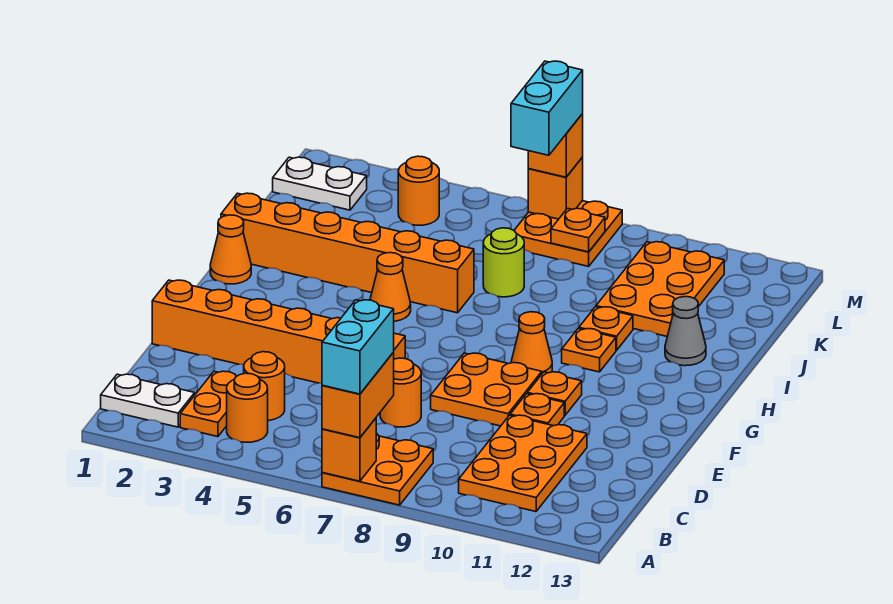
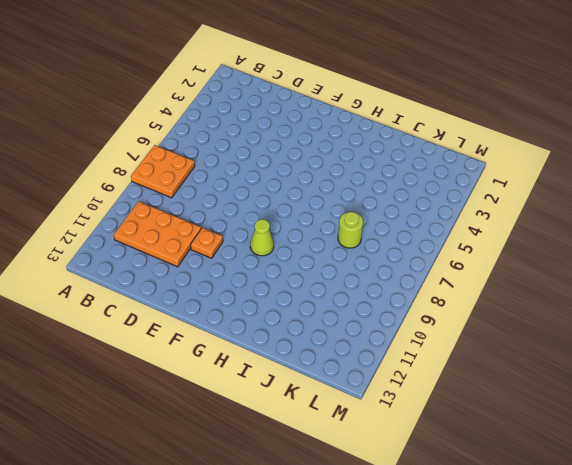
lime cone G9 level 1 -> orange cone G9 level 1
none -> white plate B1:B2 level 1
none -> orange plate B3:C3 level 1
none -> orange round brick B4 level 1
none -> orange round brick C4 level 1

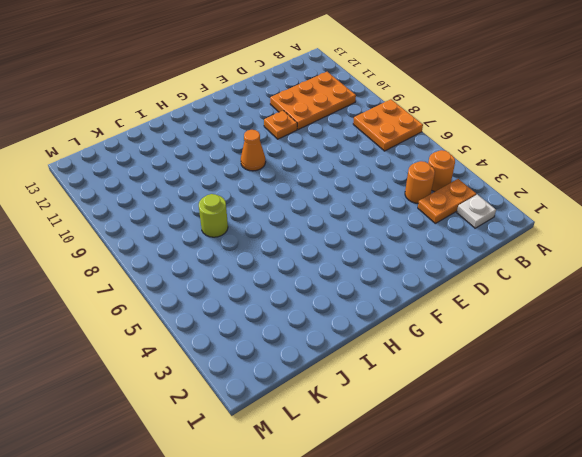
white plate B2 level 1 -> white plate B1:B2 level 1
none -> orange round brick D7 level 1
none -> orange brick E1:E6 level 1
none -> orange plate E8:F9 level 1
none -> orange plate F10 level 1

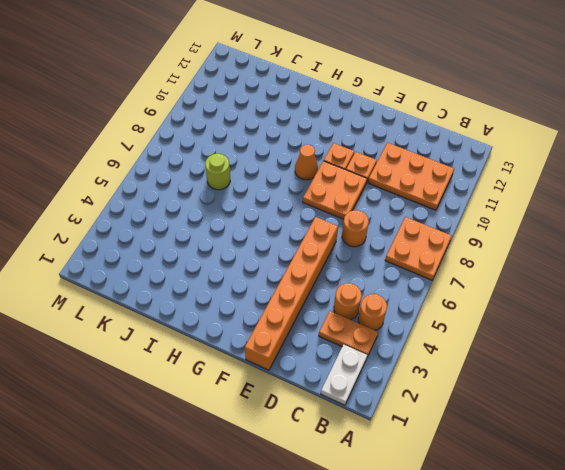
none -> orange cone H1 level 1
none -> orange cone H5 level 1
none -> orange plate H10 level 1
none -> orange brick I1:I6 level 1

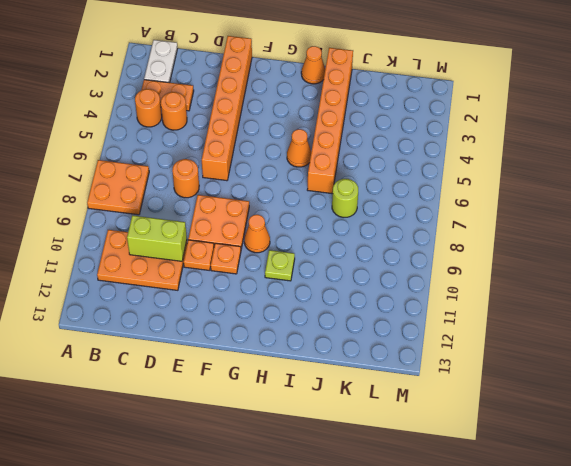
lime brick C10:D10 level 2 -> none
lime plate H10 level 1 -> orange plate H10 level 1
none -> orange plate I10 level 1
none -> grey cone I12 level 1
none -> orange plate J10:L11 level 1
none -> white plate L1:L2 level 1

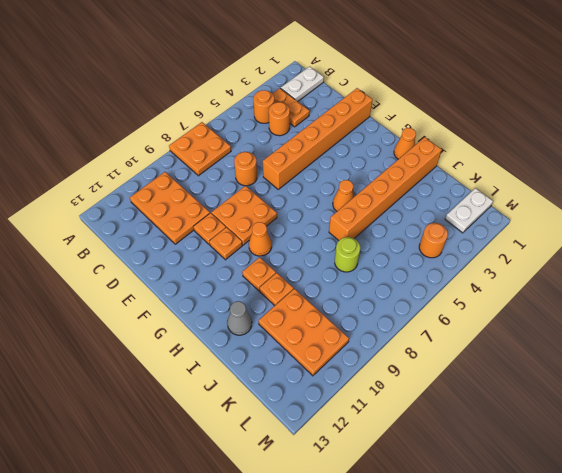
none -> orange plate L7:M8 level 1
none -> orange brick A7 level 2
none -> orange plate L8 level 2
none -> orange brick M7 level 2

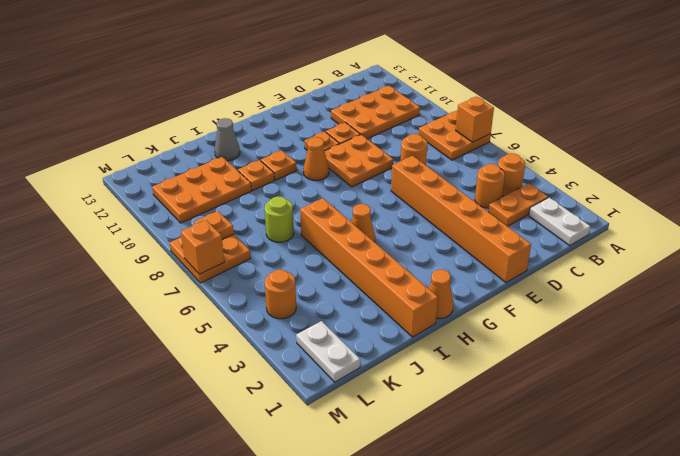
none -> orange brick A7:B7 level 3
none -> orange brick M7 level 3
none -> cyan brick A7:B7 level 4
none -> cyan brick L7:M7 level 4

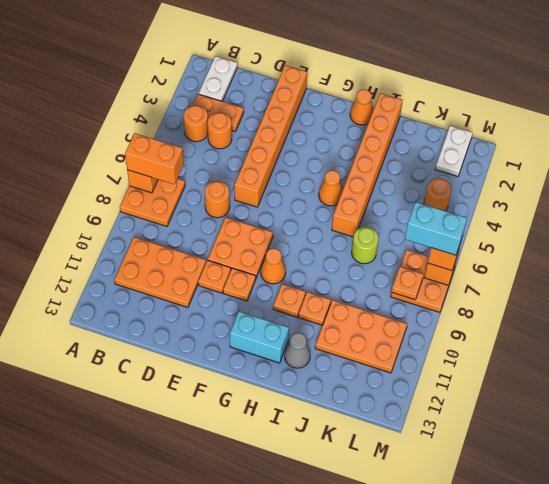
cyan brick G12:H12 level 1 -> cyan brick A7:B7 level 4

